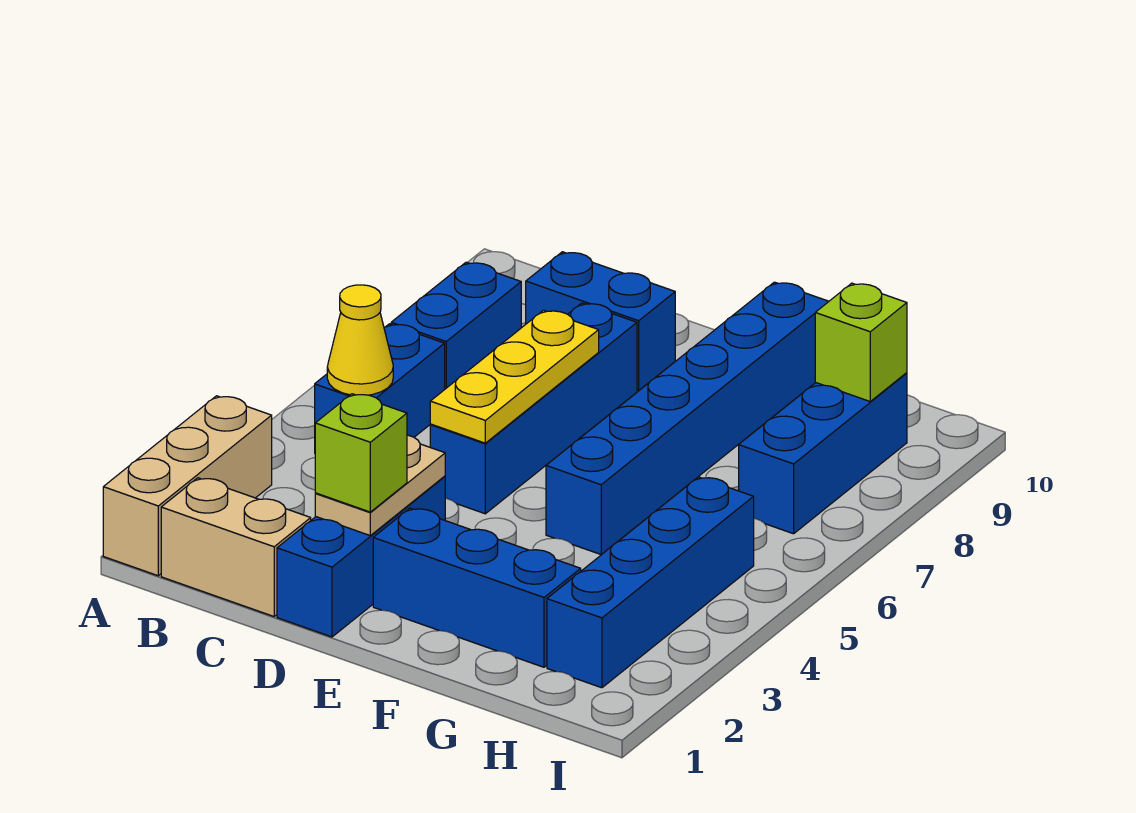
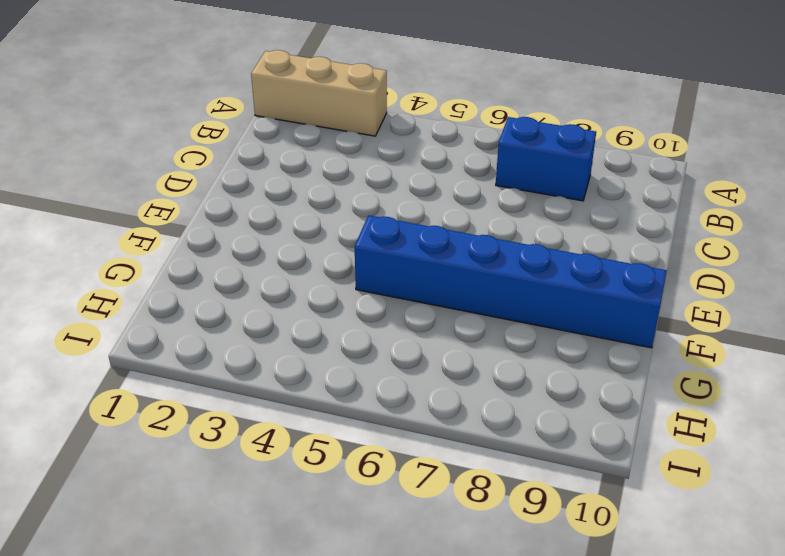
none -> tan brick B1:C1 level 1
none -> blue brick B5:B6 level 1
none -> blue brick C9:D9 level 1

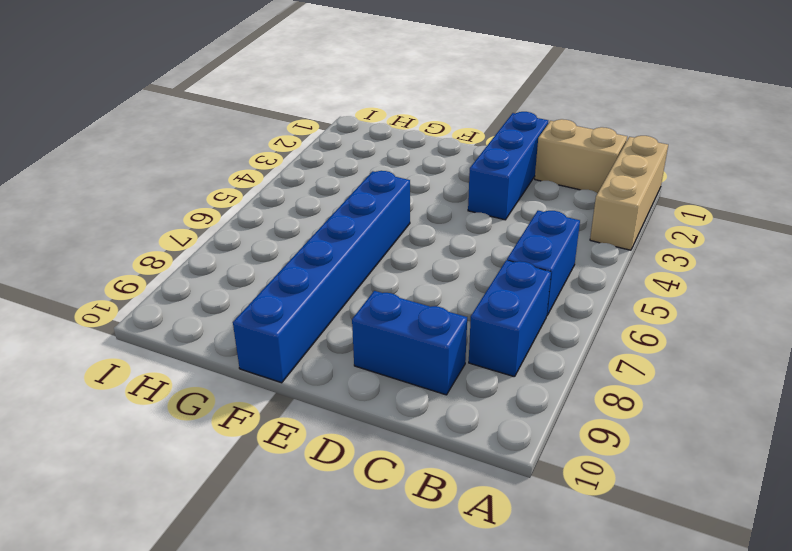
none -> blue brick D5:D8 level 1
none -> blue brick E2:G2 level 1
none -> blue brick H2:H5 level 1

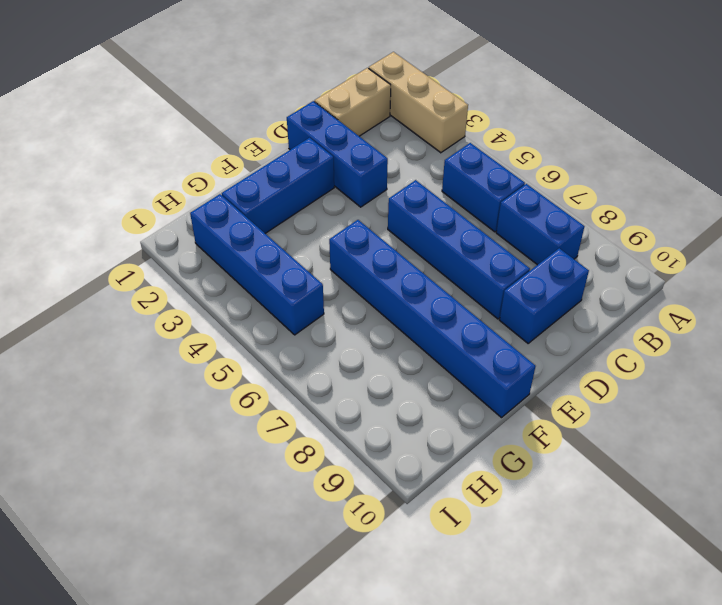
none -> blue brick H7:H9 level 1
none -> yellow cone B5 level 2
none -> tan plate D2:D3 level 2

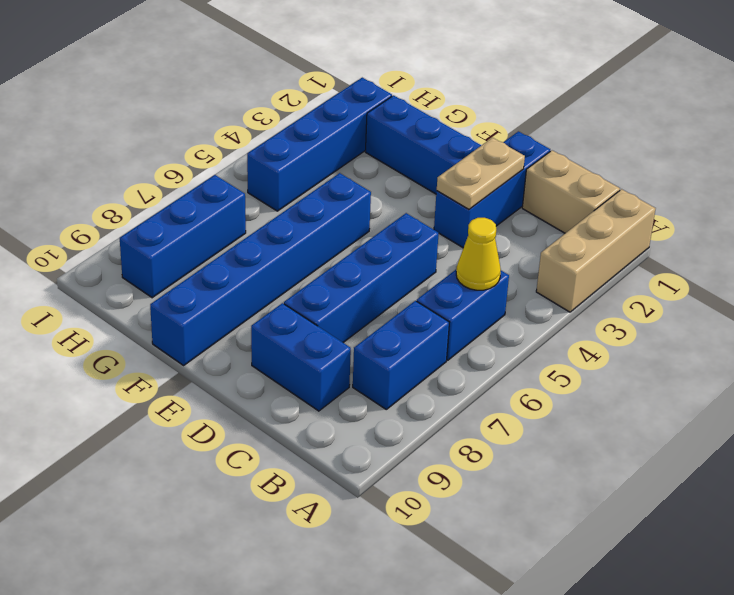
none -> yellow plate D5:D7 level 2
none -> lime brick H9 level 2
none -> lime brick D2 level 3

